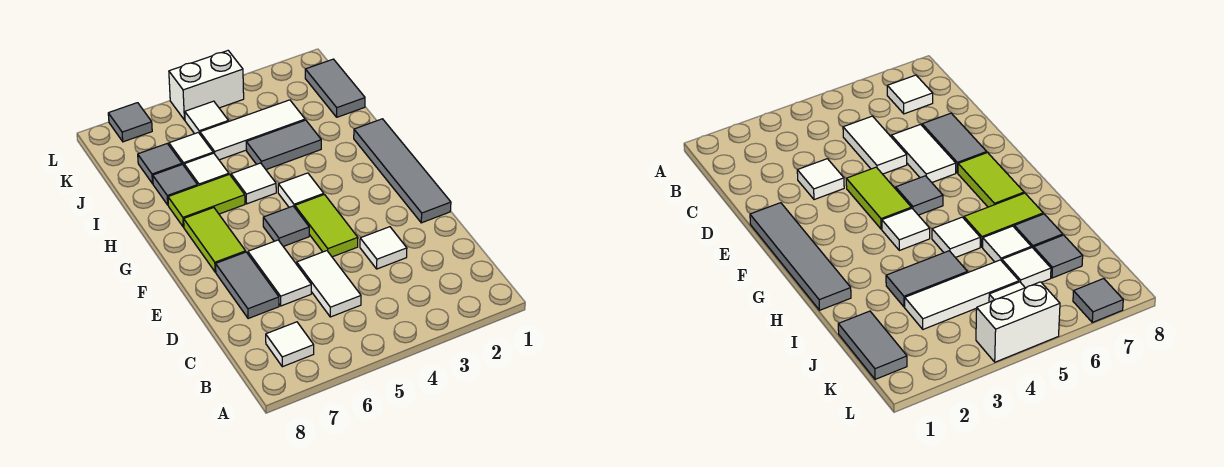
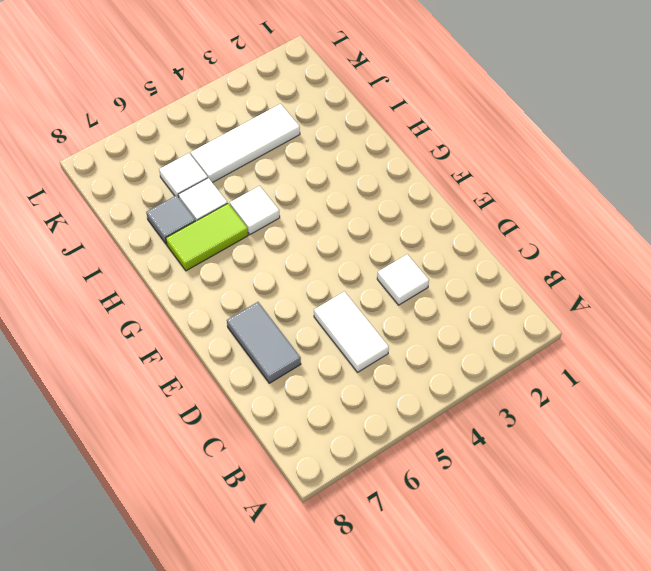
none -> white tile B7 level 1
none -> white tile D6:E6 level 1
none -> grey tile E1:H1 level 1

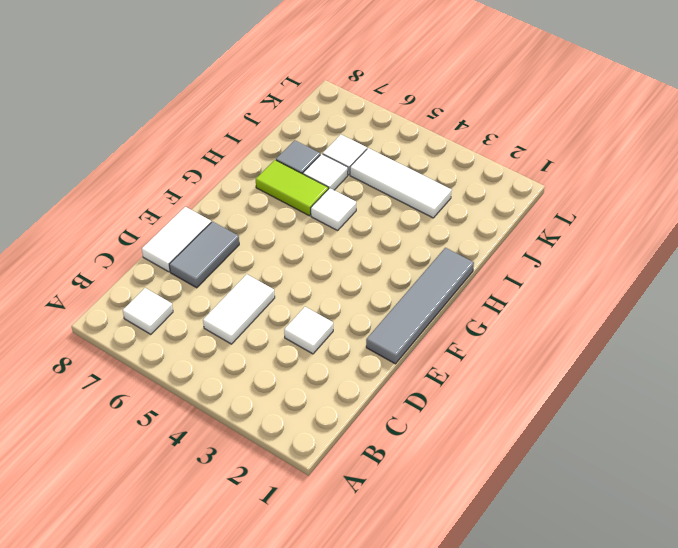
white tile D8:E8 level 1 -> white tile D6:E6 level 1
none -> lime tile E4:F4 level 1
none -> grey tile F5 level 1
none -> lime tile F7:G7 level 1

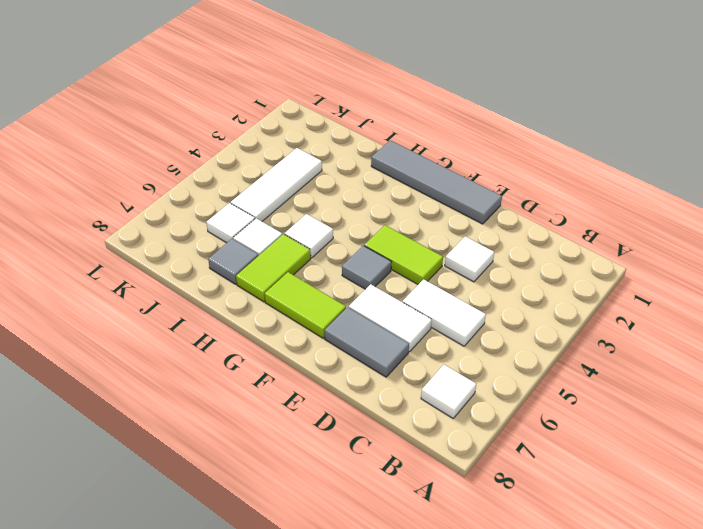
none -> white tile G4 level 1
none -> grey tile I3:I4 level 1
none -> grey tile J1:K1 level 1

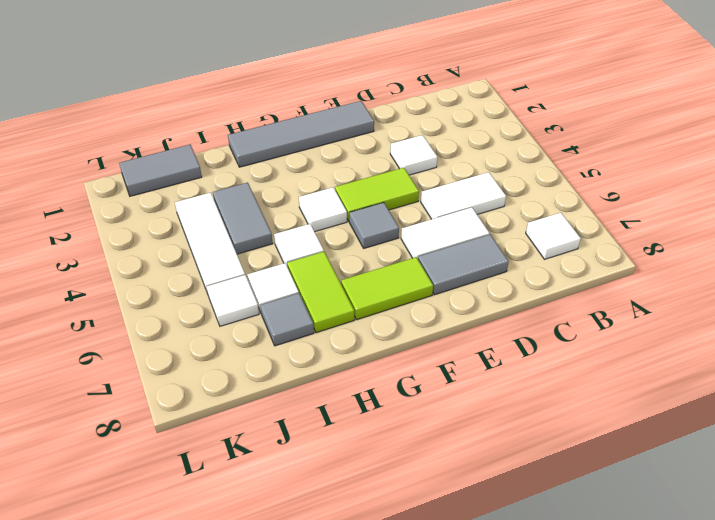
none -> grey tile J7 level 1
none -> white tile K5 level 1
none -> white brick L4:L5 level 1

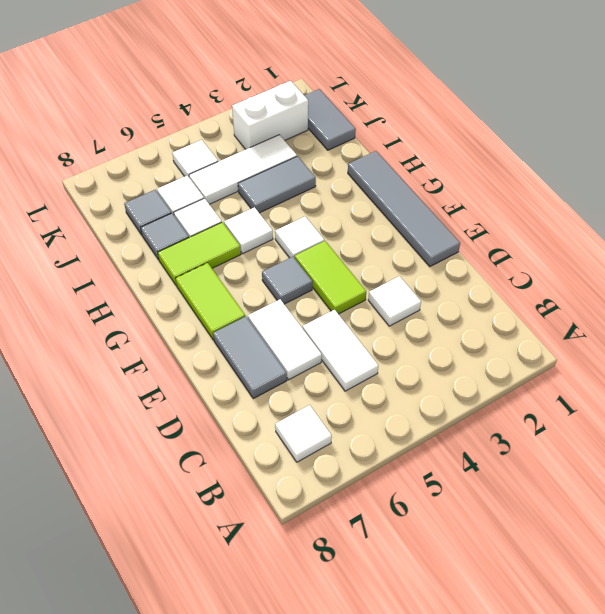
white brick K2:K3 level 1 -> white brick L4:L5 level 1
none -> grey tile L7 level 1

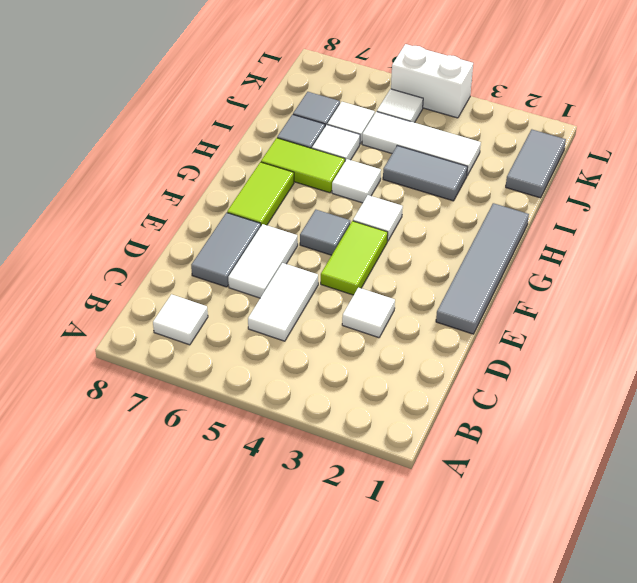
none -> grey tile L7 level 1

